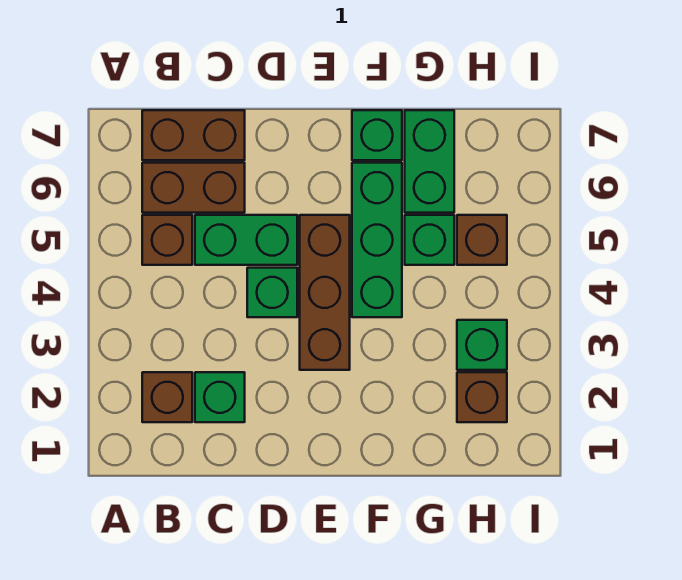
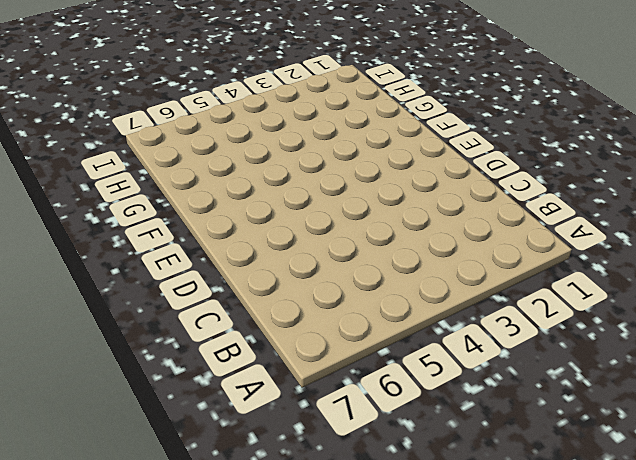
none -> brown brick B2 level 1
none -> brown brick B5 level 1
none -> brown brick B6:C6 level 1

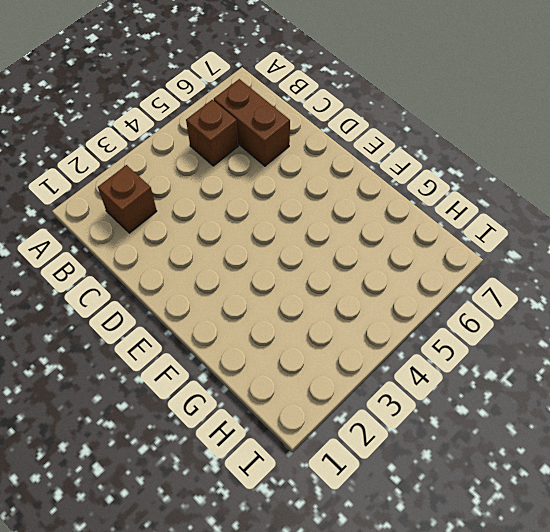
none -> brown brick B7:C7 level 1
none -> green brick C2 level 1
none -> green brick C5:D5 level 1

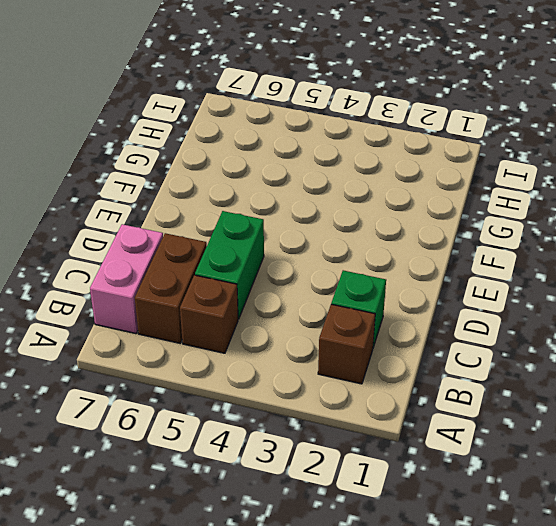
pink brick B7:C7 level 1 -> brown brick B7:C7 level 1
none -> green brick D4 level 1
none -> brown brick E3:E5 level 1
none -> green brick F4:F6 level 1

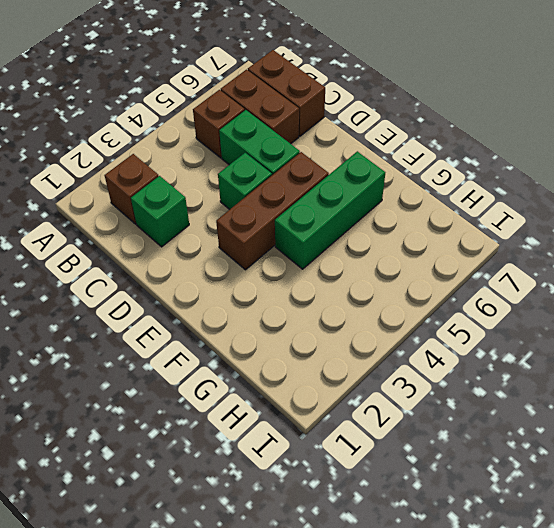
none -> green brick F7 level 1
none -> green brick G5 level 1
none -> green brick G6:G7 level 1

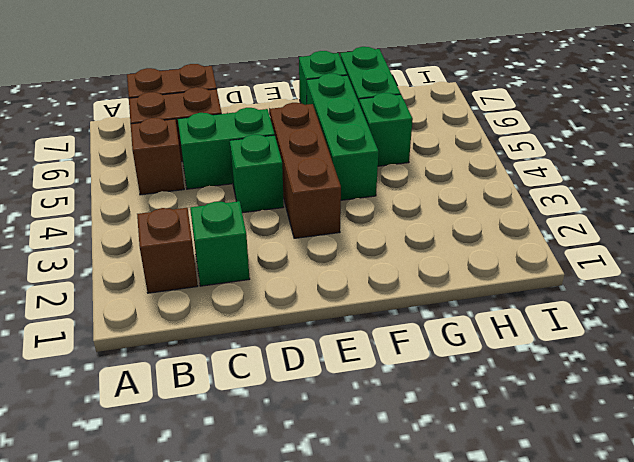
none -> brown brick H2 level 1
none -> green brick H3 level 1
none -> brown brick H5 level 1

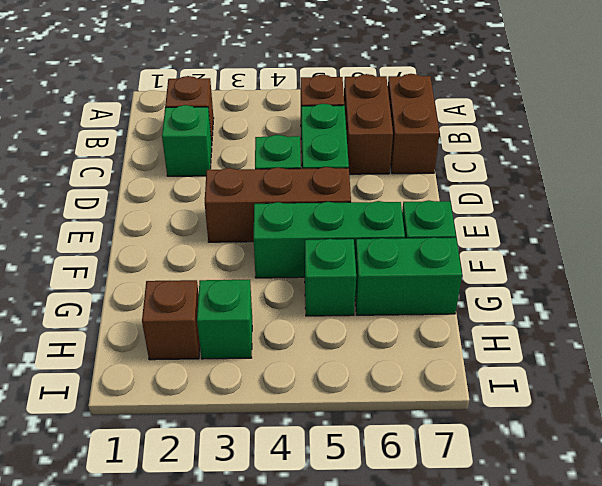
none -> brown brick H5 level 1

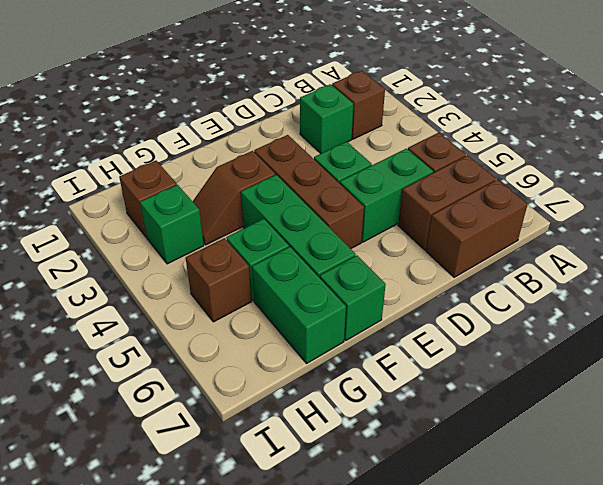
brown slope F3:G3 level 1 top F -> none

